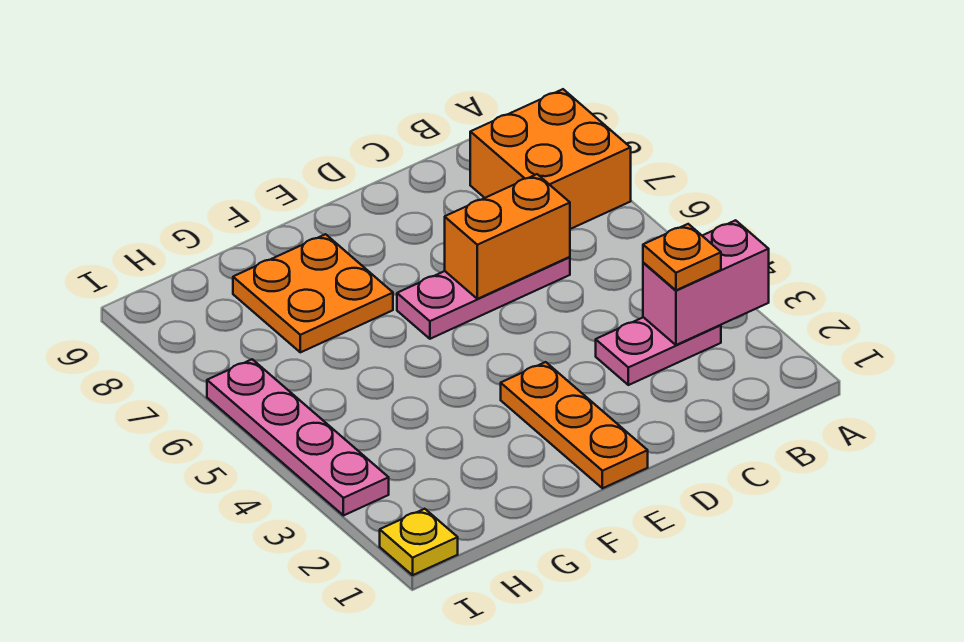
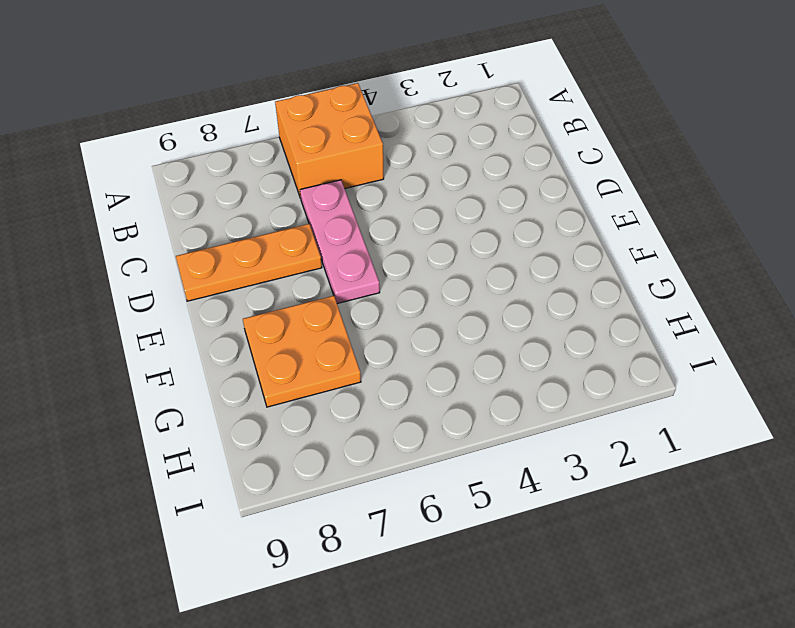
orange brick A5:B6 level 1 -> orange brick A7:B8 level 1
orange plate D7:D9 level 1 -> orange plate E1:E3 level 1
none -> pink plate B3:C3 level 1
none -> yellow plate I1 level 1

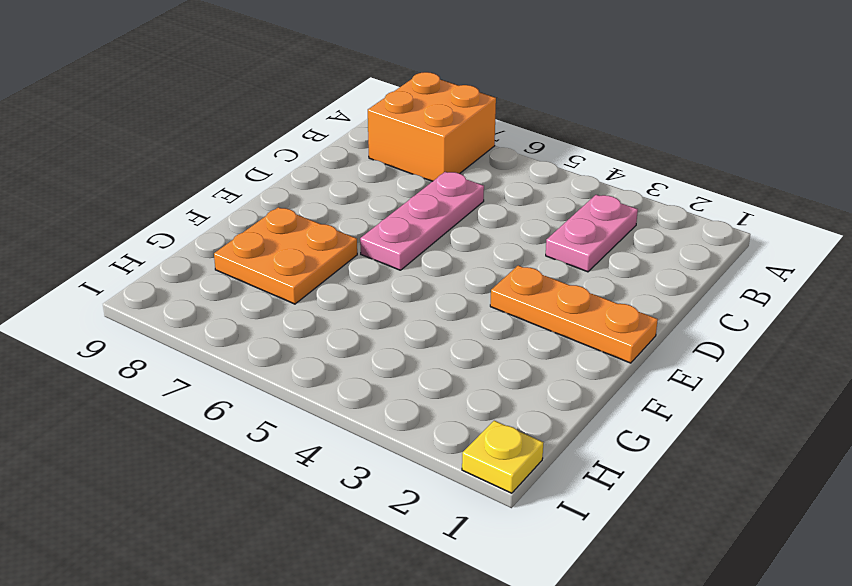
none -> pink plate I3:I6 level 1
none -> pink brick A3:B3 level 2

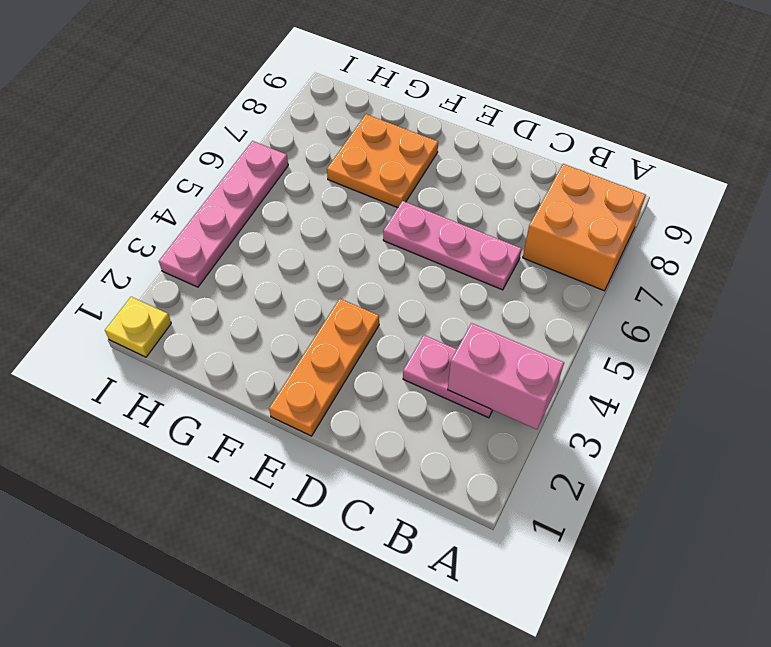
none -> orange brick C6:D6 level 2
none -> orange plate B3 level 3

